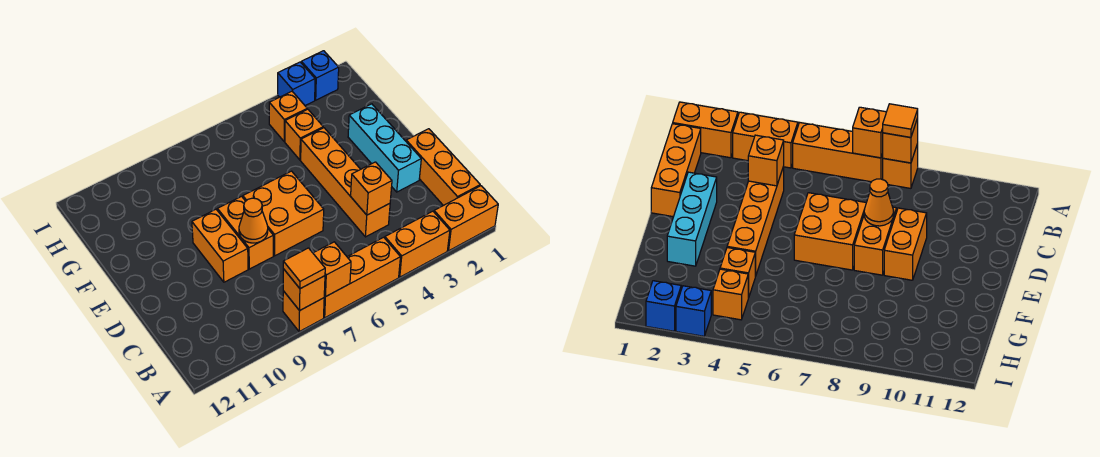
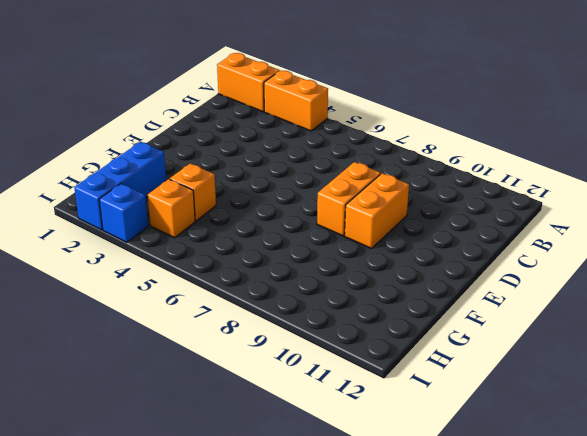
blue brick G2:I2 level 1 -> blue brick I2 level 1
none -> orange brick A5:A7 level 1
none -> orange brick A8 level 1
none -> orange brick B1:D1 level 1

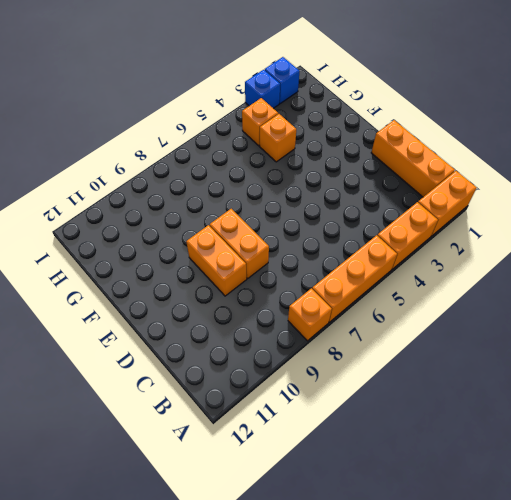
none -> orange brick C4:F4 level 1
none -> cyan brick D2:F2 level 1
none -> orange brick D6:E7 level 1

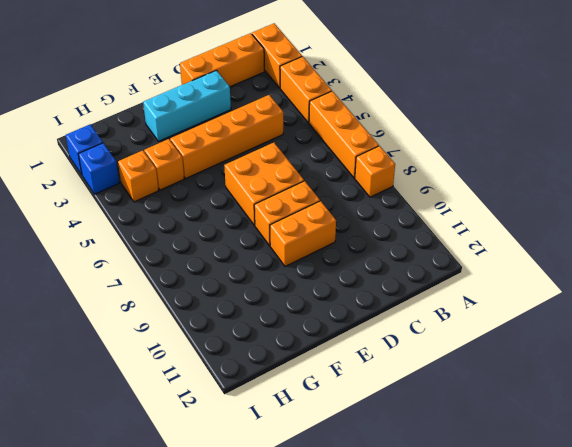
none -> orange brick A7 level 2
none -> orange brick A8 level 2
none -> orange brick C4 level 2

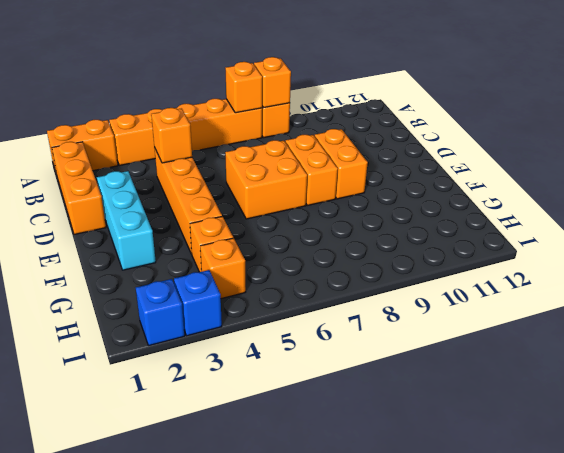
none -> orange cone D8 level 2
none -> orange tile A8 level 3

